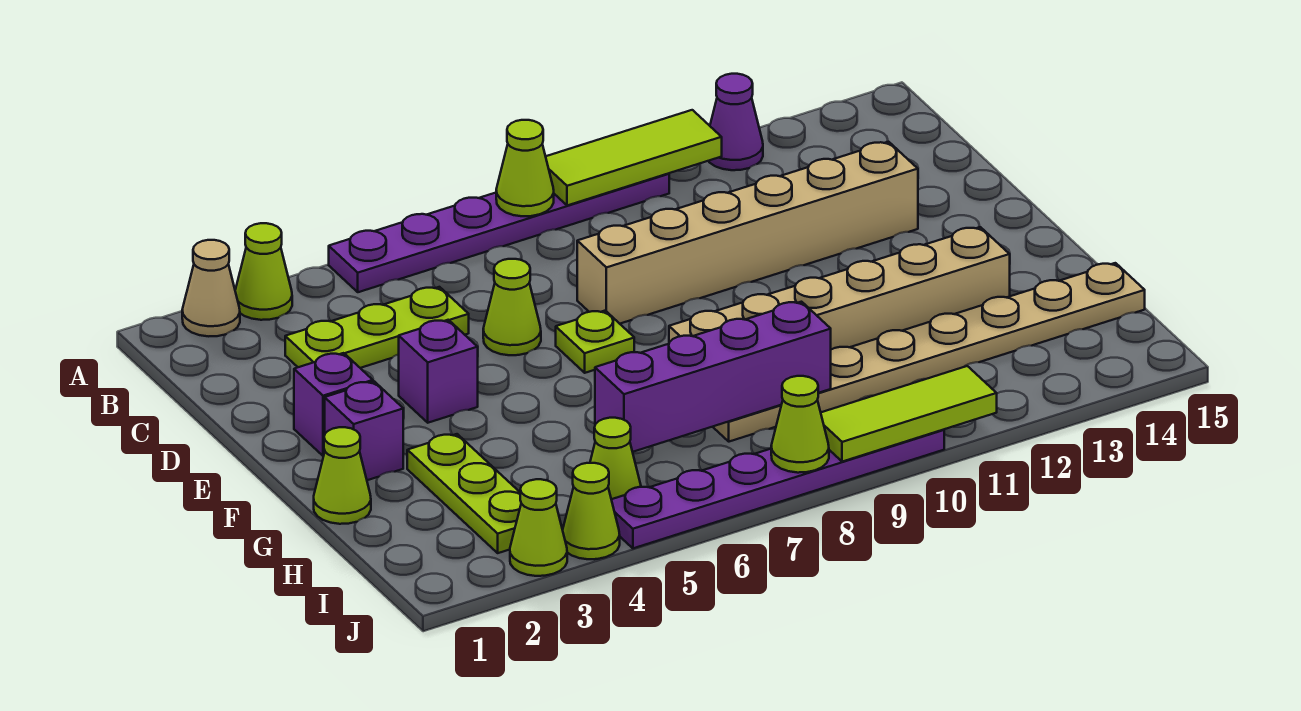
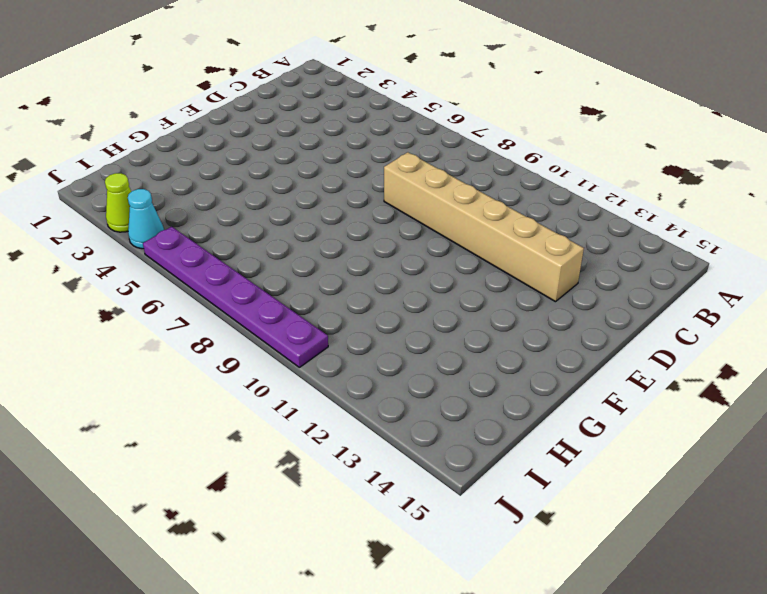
cyan cone J4 level 1 -> lime cone J4 level 1
none -> tan cone A2 level 1
none -> lime cone A3 level 1
none -> purple plate A5:A10 level 1

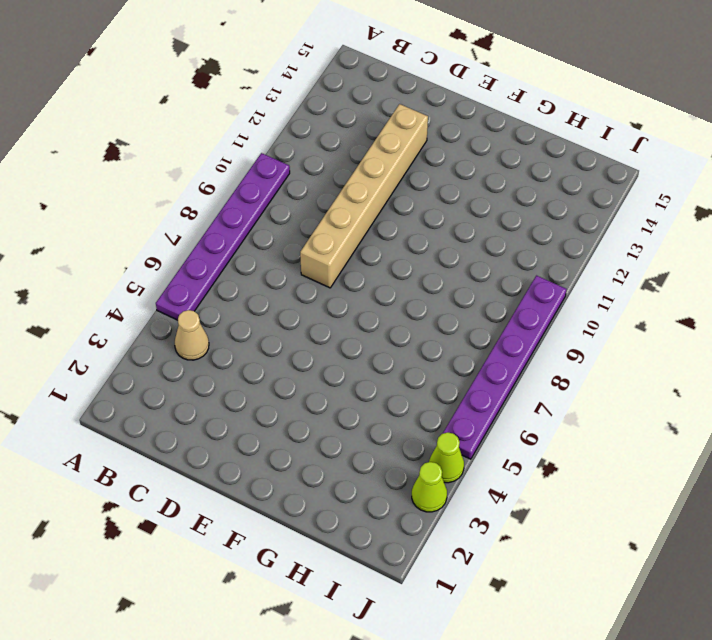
tan cone B4 level 1 -> tan cone A2 level 1
none -> lime cone A3 level 1
none -> purple cone A12 level 1
none -> lime plate C3:C5 level 1

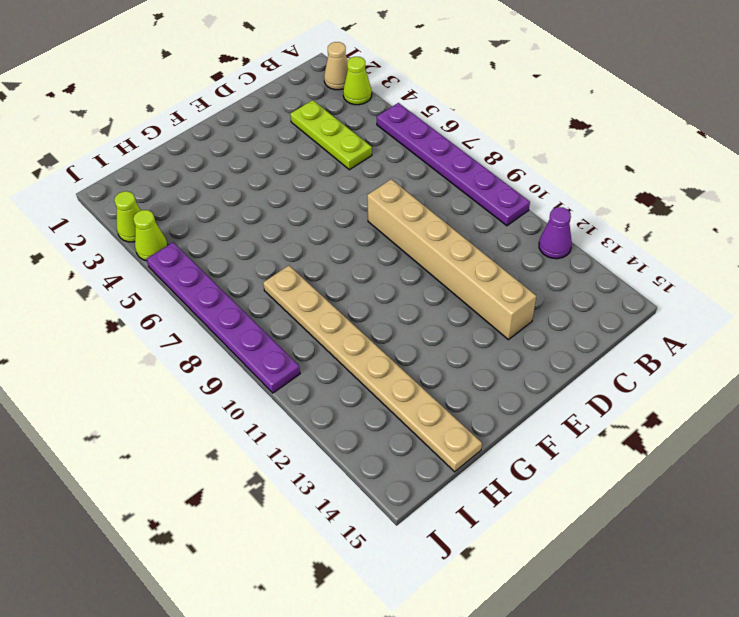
none -> lime cone D6 level 1
none -> purple brick E2 level 1
none -> purple brick E4 level 1

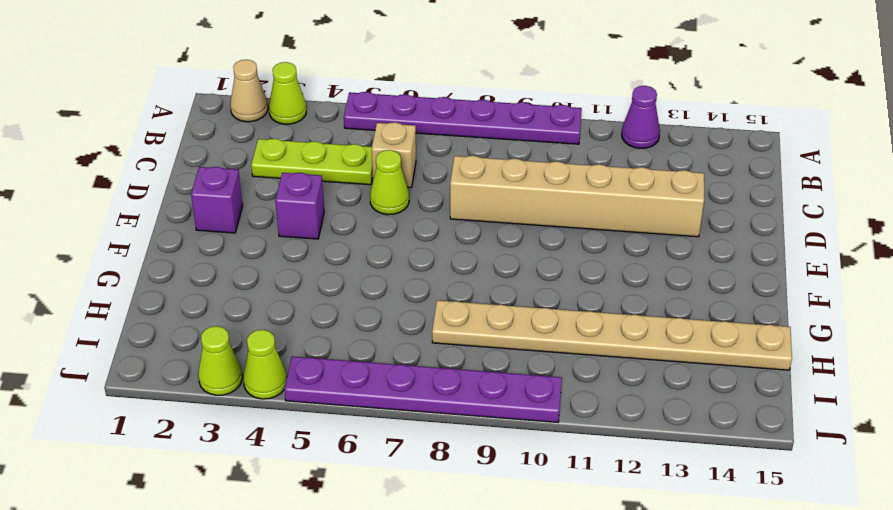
tan brick C6 level 1 -> none
none -> lime plate E7 level 1
none -> purple brick F2 level 1
none -> lime cone G1 level 1

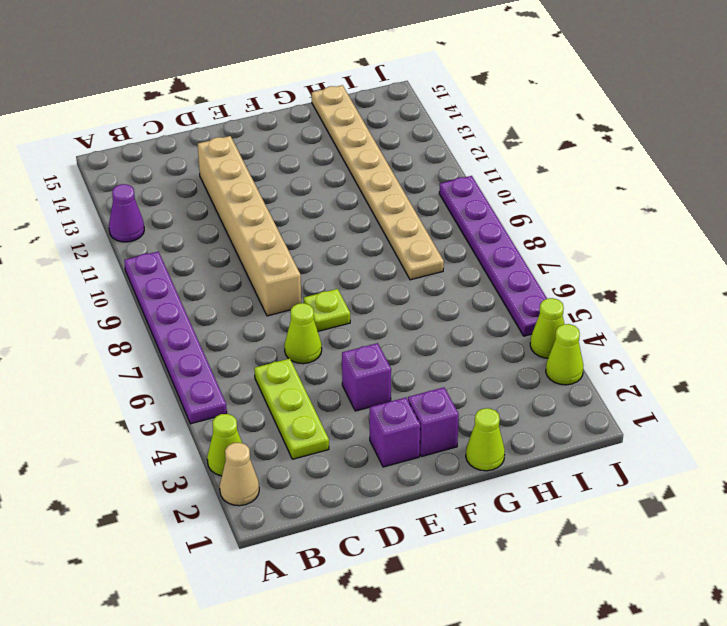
none -> lime plate G3:I3 level 1
none -> tan brick G8:G13 level 1
none -> lime cone I5 level 1

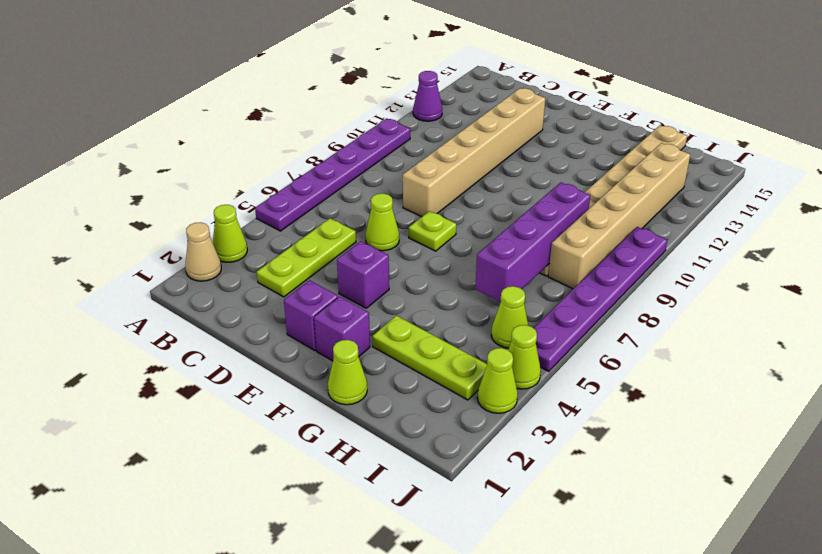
tan brick I8:I13 level 1 -> tan brick G8:G13 level 1
none -> lime cone A8 level 2
none -> lime tile A9:A11 level 2
none -> lime cone J8 level 2

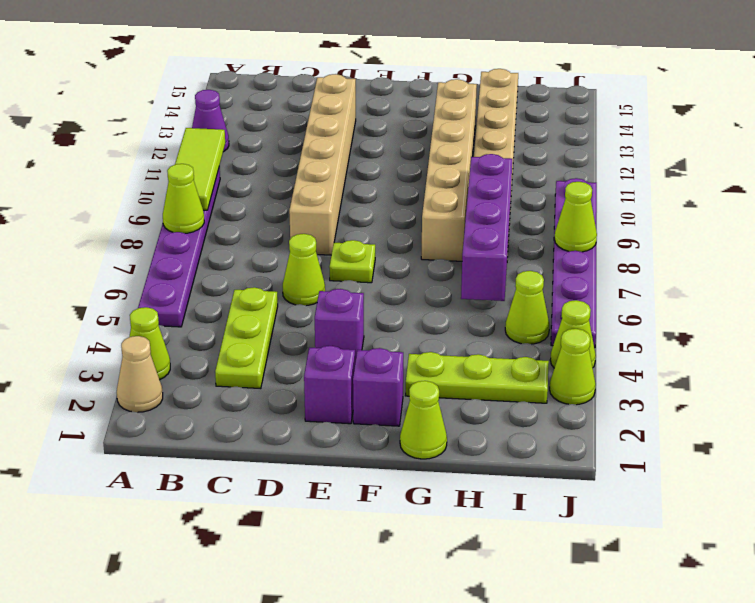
none -> lime tile J9:J11 level 2

